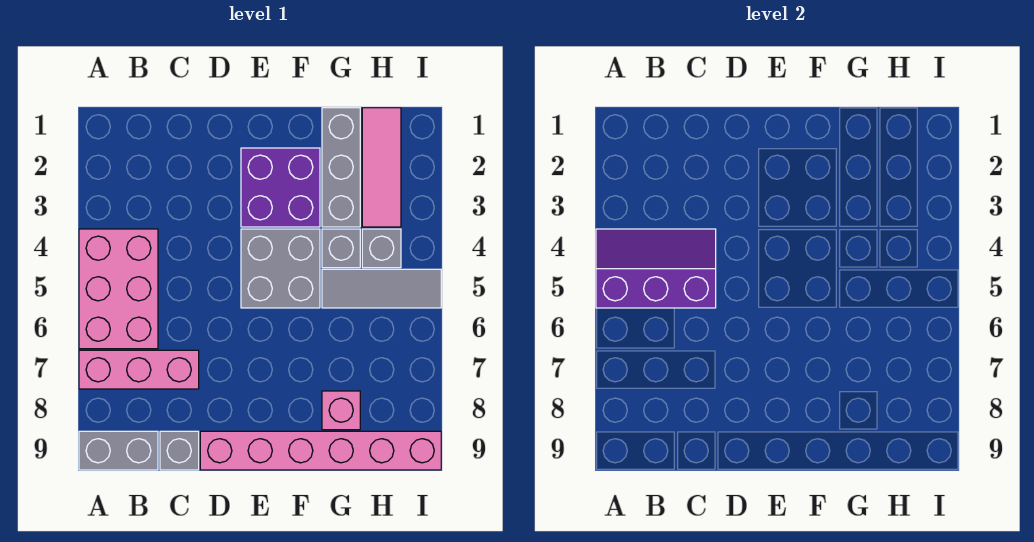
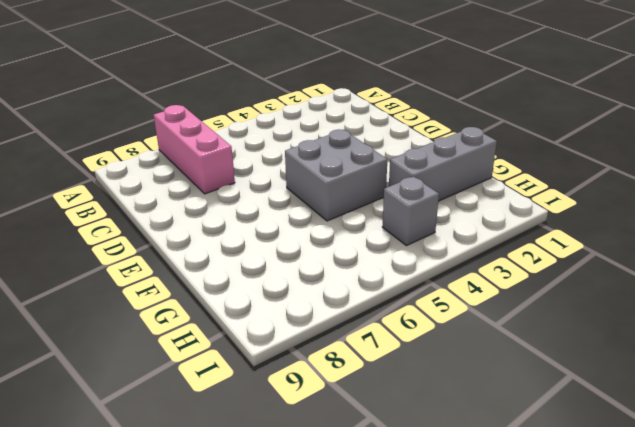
none -> pink brick A4:B6 level 1
none -> grey brick A9:B9 level 1
none -> grey brick C9 level 1

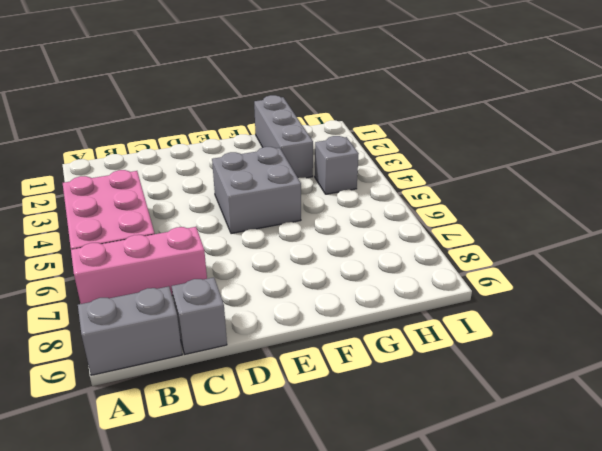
none -> pink brick D9:I9 level 1
none -> purple brick E2:F3 level 1
none -> grey brick G4 level 1

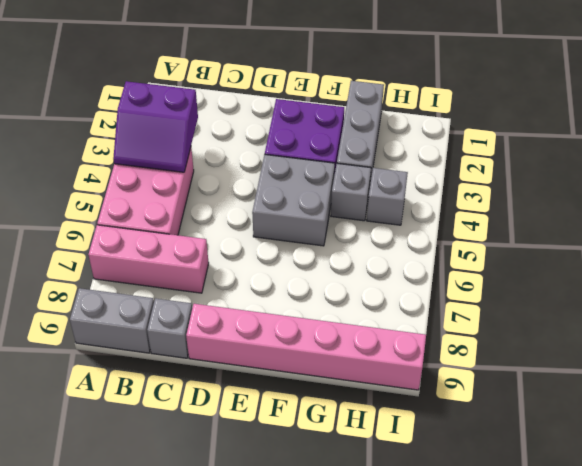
purple slope A3:B4 level 2 top 3 -> purple slope A4:C5 level 2 top 5
none -> grey tile G5:I5 level 1
none -> pink brick G8 level 1
none -> pink tile H1:H3 level 1

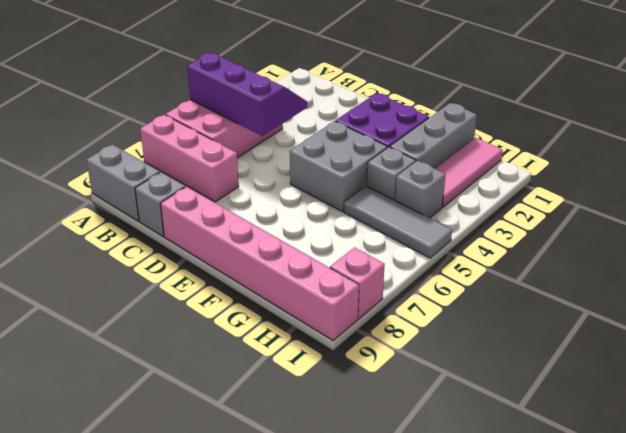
pink brick I8 level 1 -> pink brick G8 level 1

